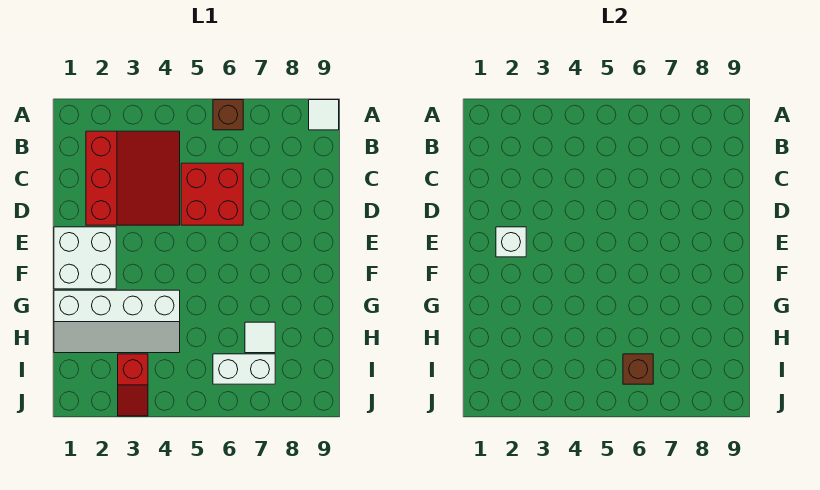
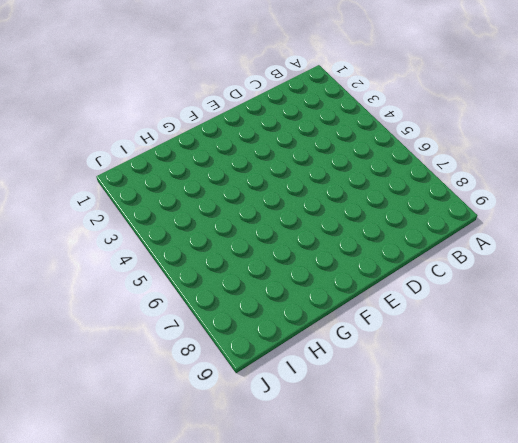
none -> brown brick A6 level 1
none -> white tile A9 level 1

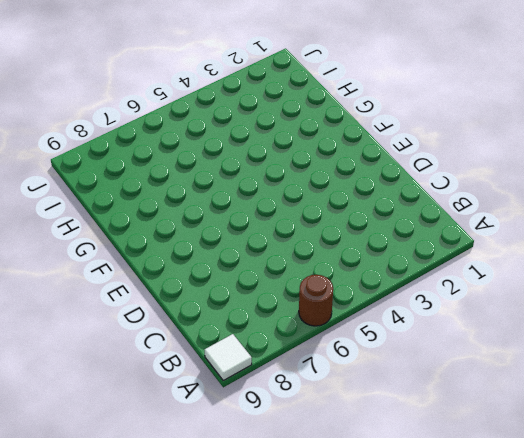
brown round brick A6 level 1 -> brown brick A6 level 1
none -> red slope B2:D4 level 1 top 2
none -> red brick C5:D6 level 1

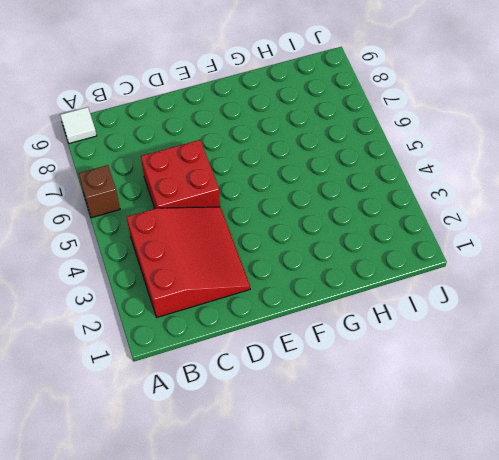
red slope B2:D4 level 1 top B -> red slope B2:D4 level 1 top 2
none -> white brick E1:F2 level 1
none -> white slope G1:H4 level 1 top G

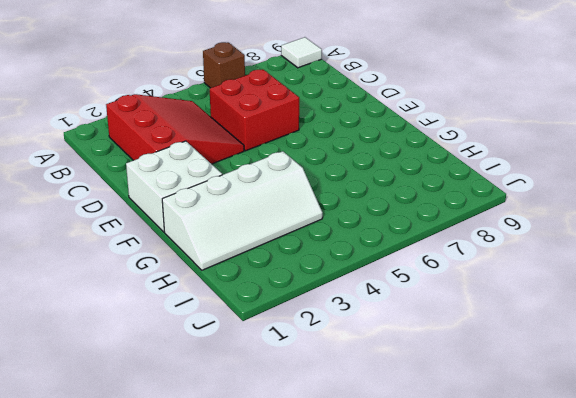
none -> white tile H7 level 1
none -> red slope I3:J3 level 1 top I

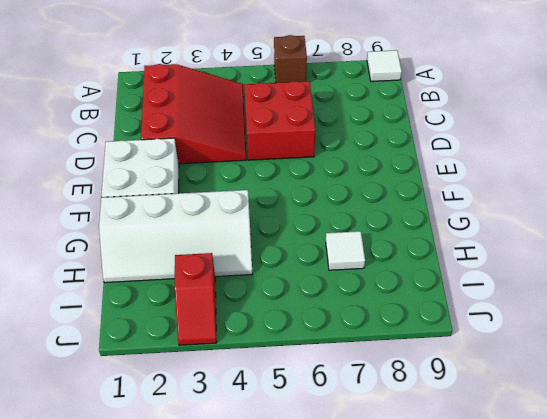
none -> white brick I6:I7 level 1
none -> white brick E2 level 2

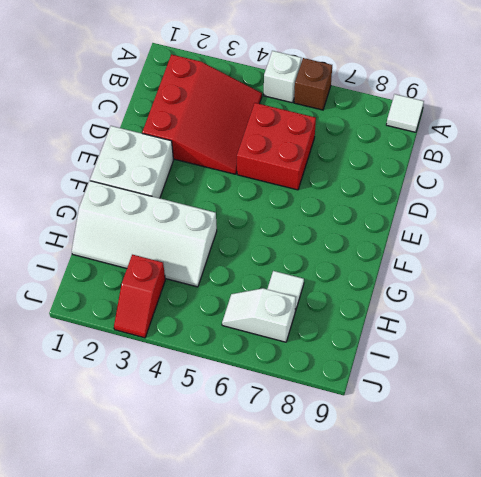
white brick A5 level 1 -> white brick E2 level 2
white slope I6:I7 level 1 top 7 -> white brick I6:I7 level 1
none -> brown brick I6 level 2

